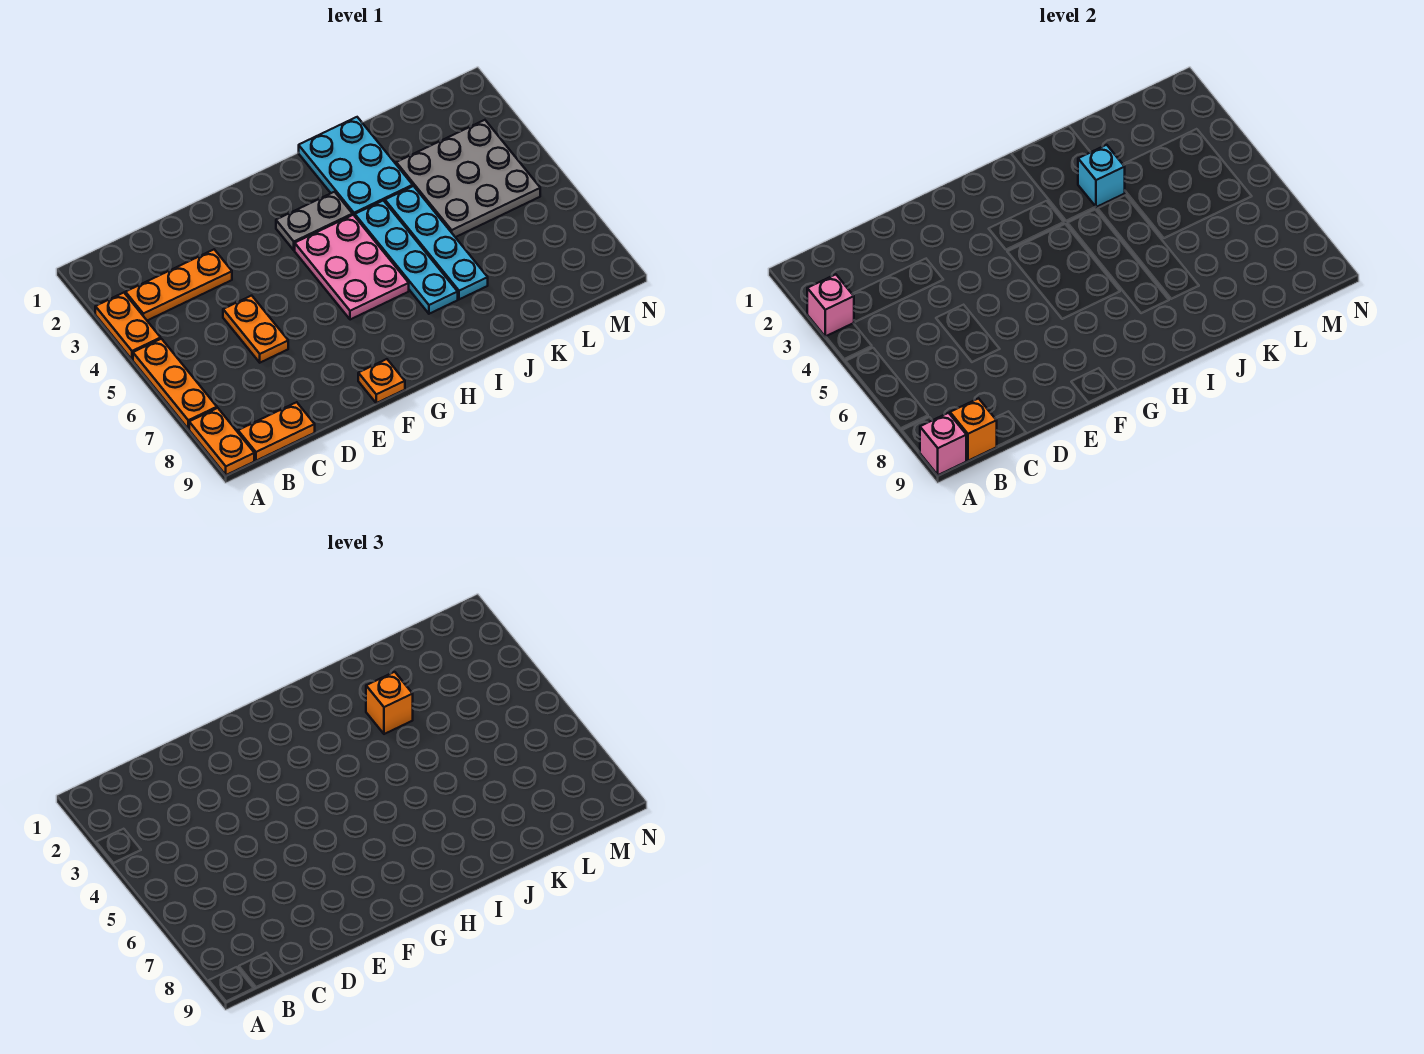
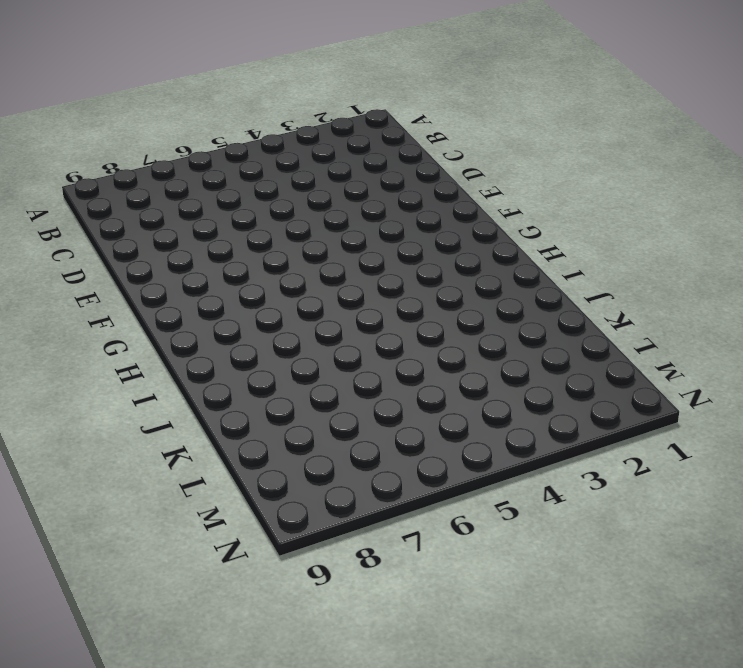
none -> orange plate A3:A4 level 1
none -> orange plate A5:A7 level 1
none -> orange plate A8:A9 level 1

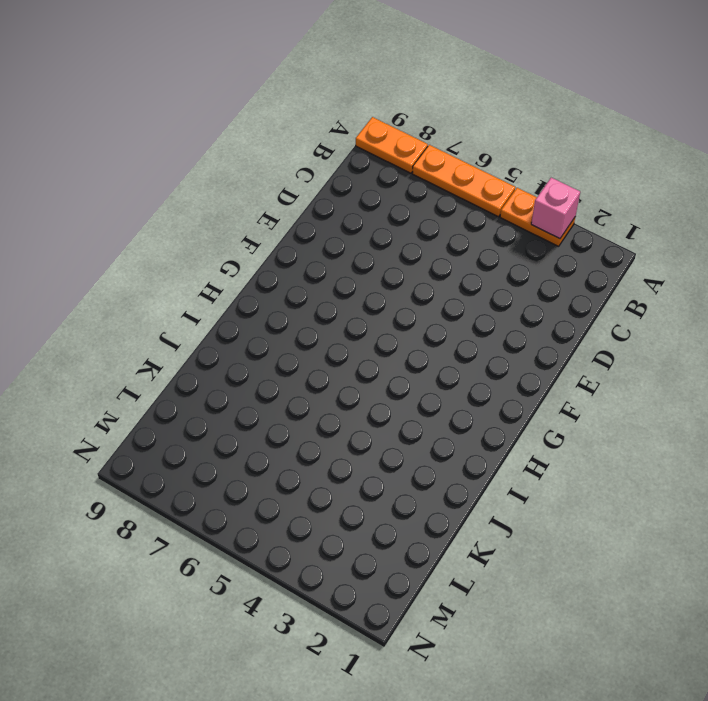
none -> orange plate B3:D3 level 1
none -> orange plate B9:C9 level 1
none -> orange plate D5:D6 level 1

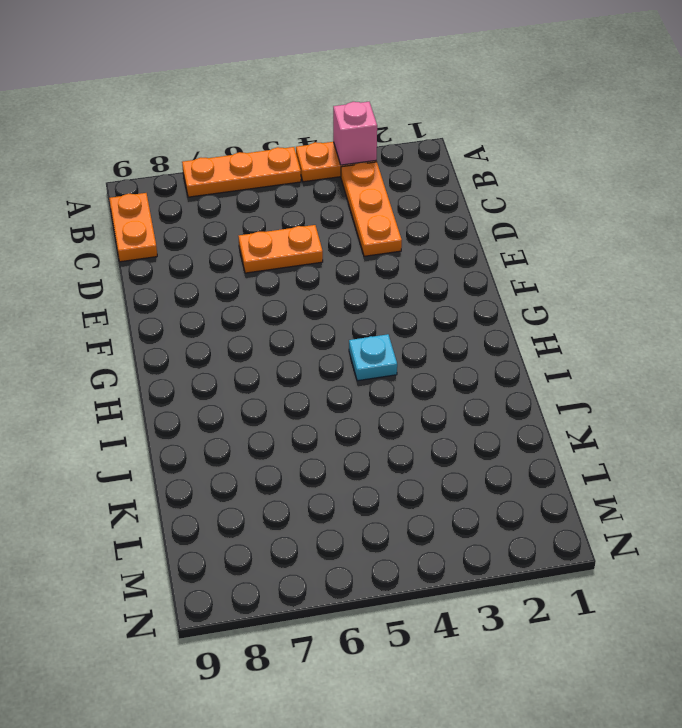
cyan plate H4 level 1 -> pink plate G4:H6 level 1
none -> orange plate A8:A9 level 1
none -> orange plate F9 level 1
none -> grey plate G3:H3 level 1

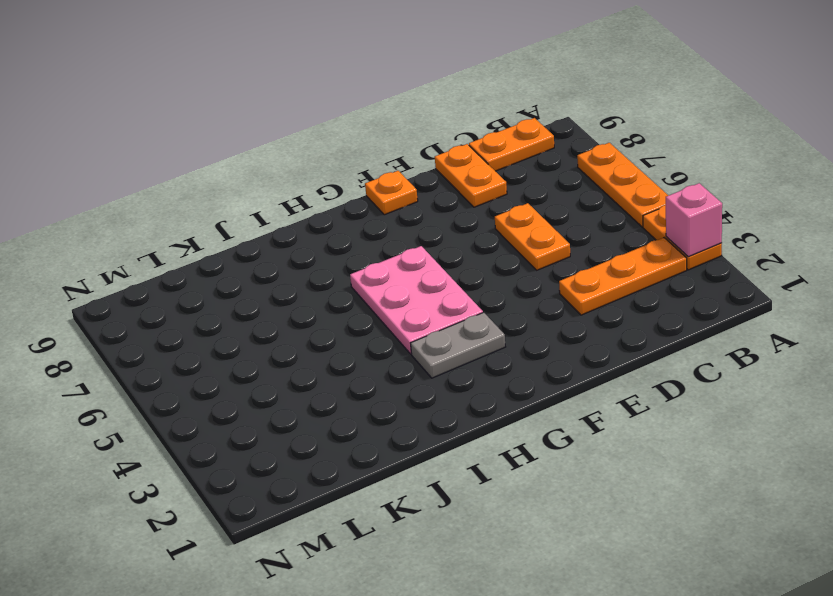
orange plate D8:D9 level 1 -> orange plate A8:A9 level 1
none -> cyan plate I1:J3 level 1
none -> cyan plate I4:I7 level 1
none -> cyan plate J4:J7 level 1

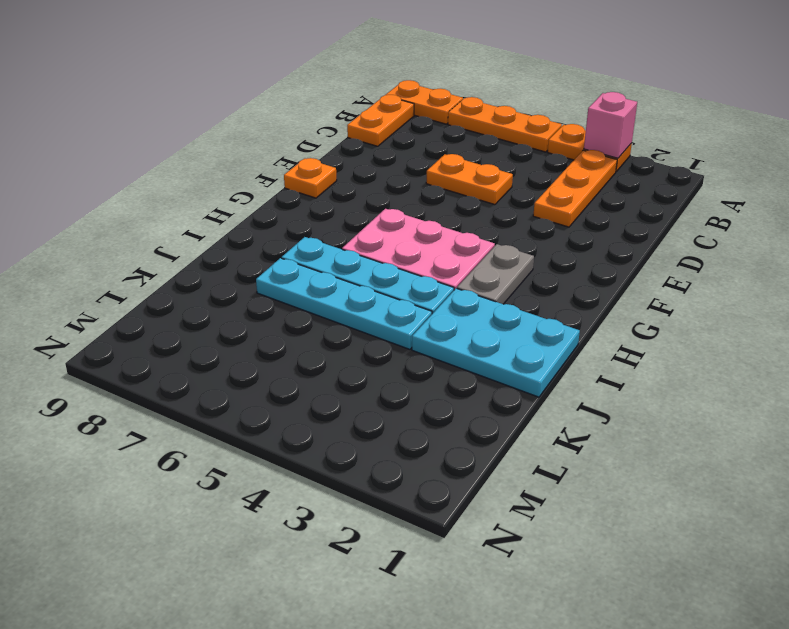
none -> grey plate K3:M5 level 1
none -> pink brick A9 level 2
none -> orange brick B9 level 2

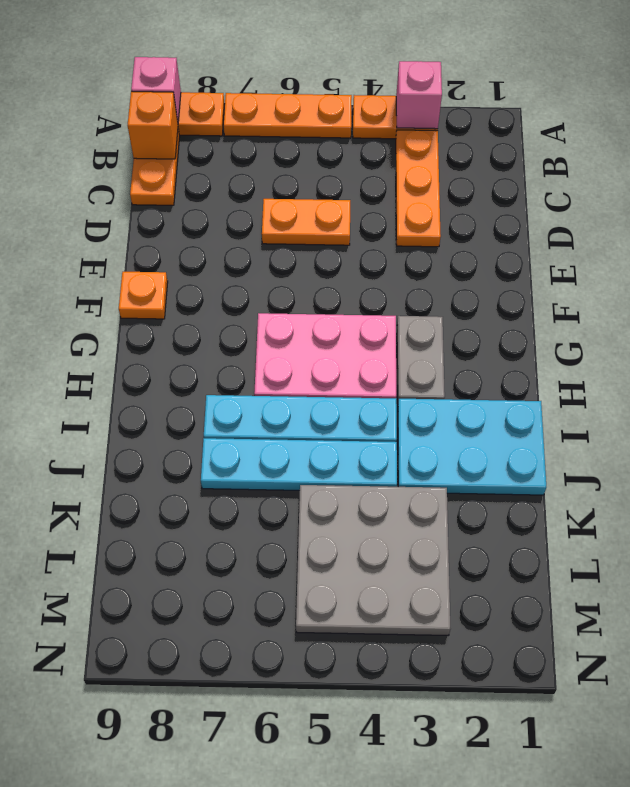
none -> cyan brick J3 level 2
none -> orange brick J3 level 3

